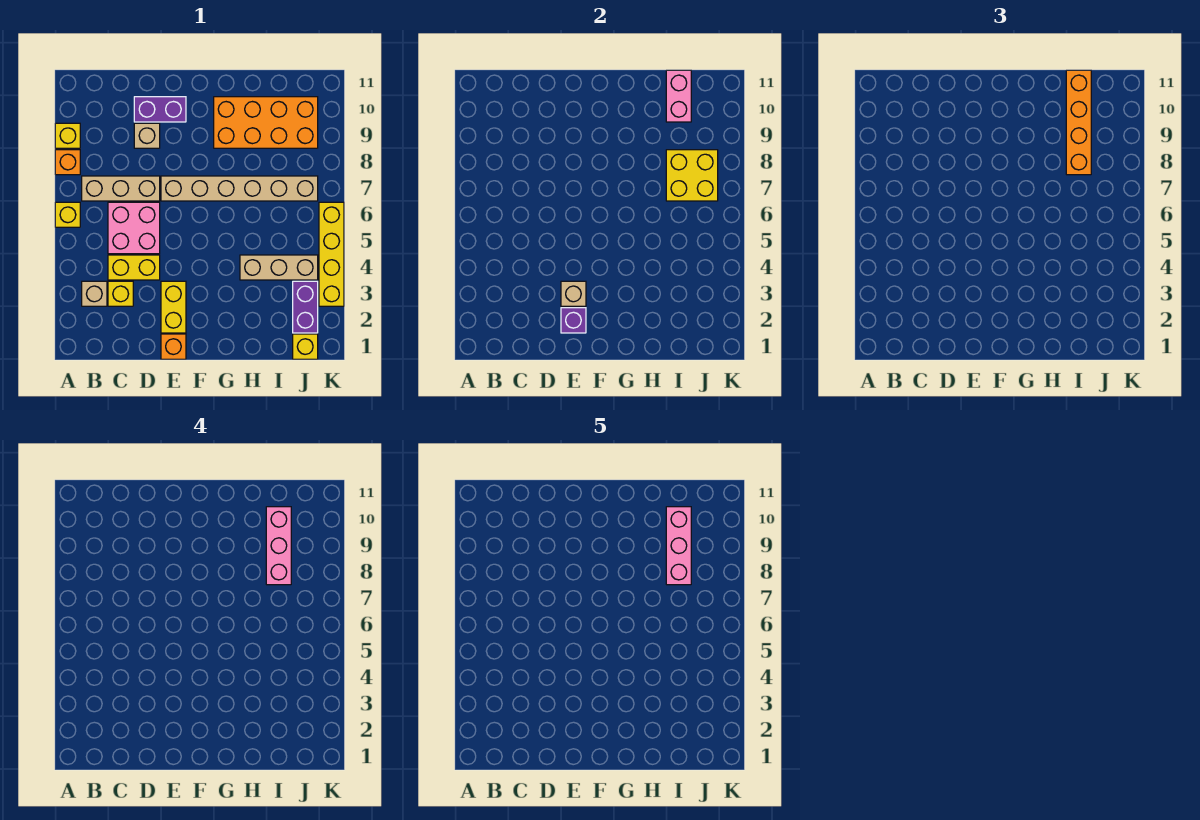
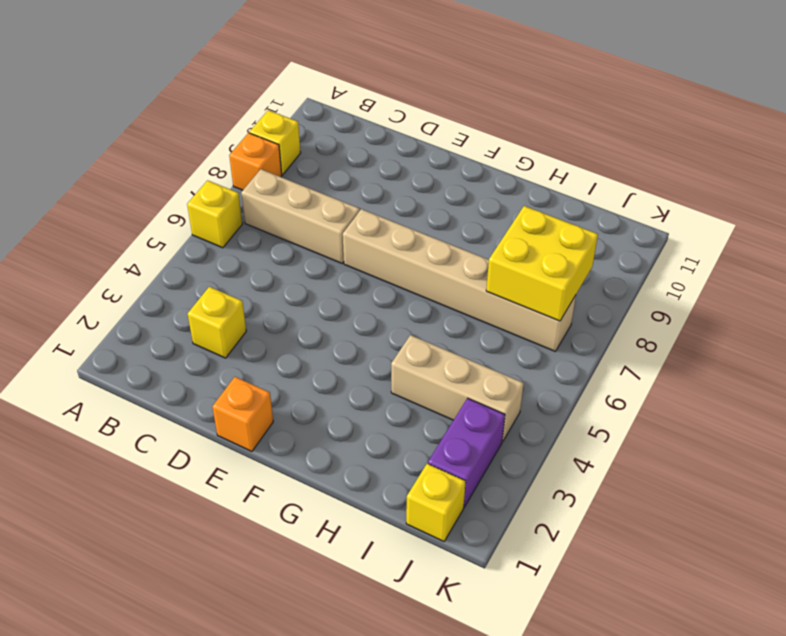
none -> tan brick B3 level 1
none -> yellow brick C4:D4 level 1
none -> pink brick C5:D6 level 1

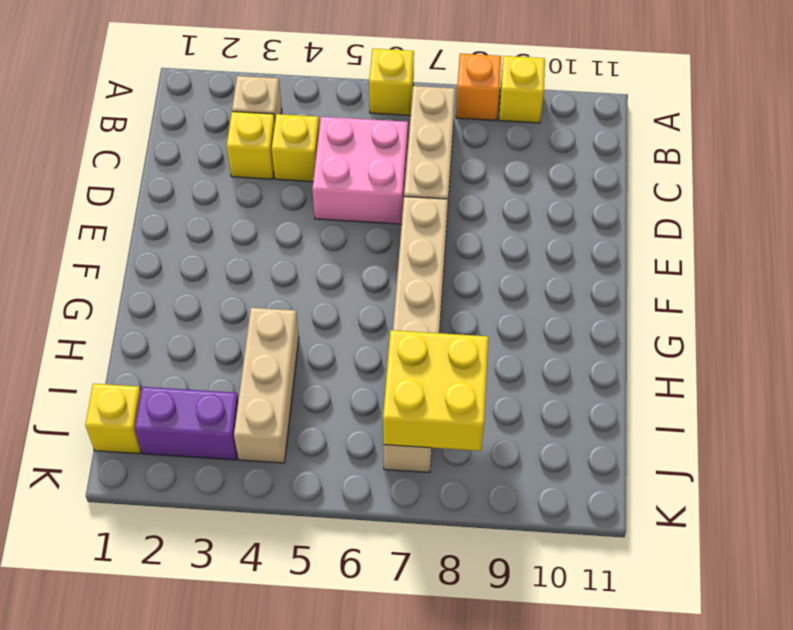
yellow brick C4 level 1 -> yellow brick C4:D4 level 1
none -> tan brick D9 level 1
none -> purple brick D10:E10 level 1
none -> orange brick E1 level 1

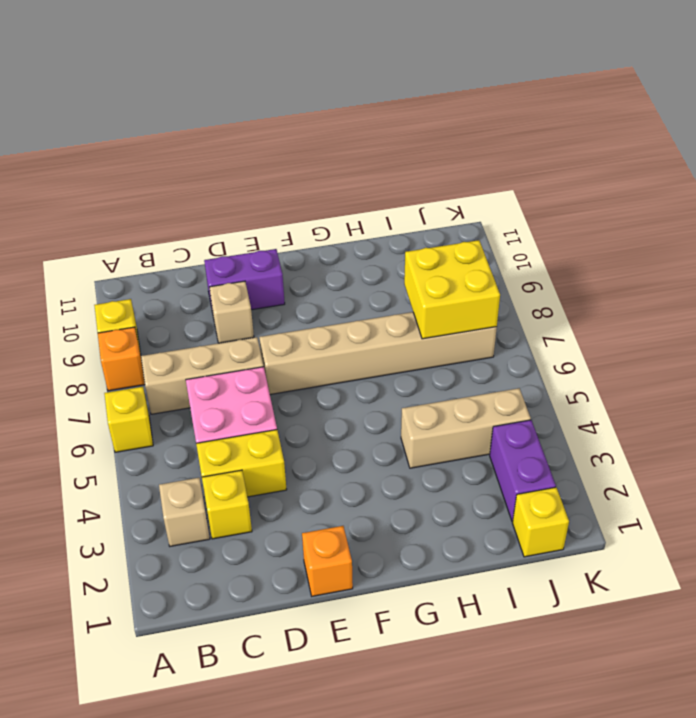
none -> yellow brick E2:E3 level 1
none -> orange brick G9:J10 level 1
none -> yellow brick K3:K6 level 1

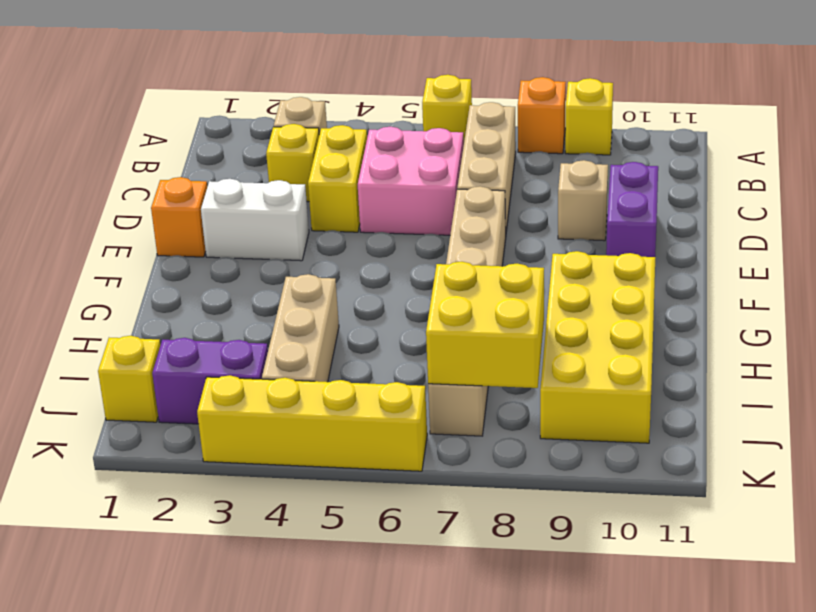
white brick E2:E3 level 1 -> yellow brick E2:E3 level 1
yellow brick G9:J10 level 1 -> orange brick G9:J10 level 1
none -> purple brick E2 level 2
none -> tan brick E3 level 2
none -> pink brick I10:I11 level 2

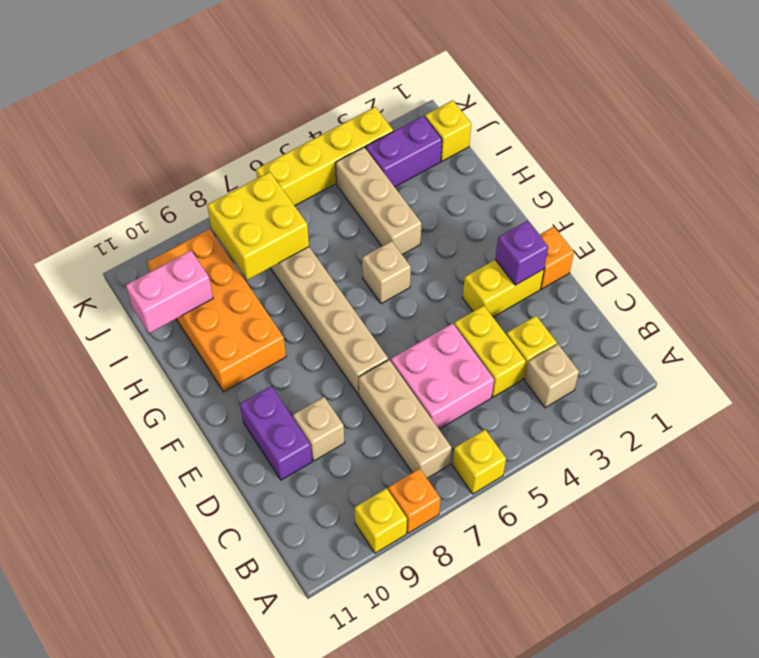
tan brick G5 level 1 -> tan brick E3 level 2
none -> orange brick I8:I11 level 3
none -> pink brick I8:I10 level 4
none -> pink brick I8:I10 level 5

